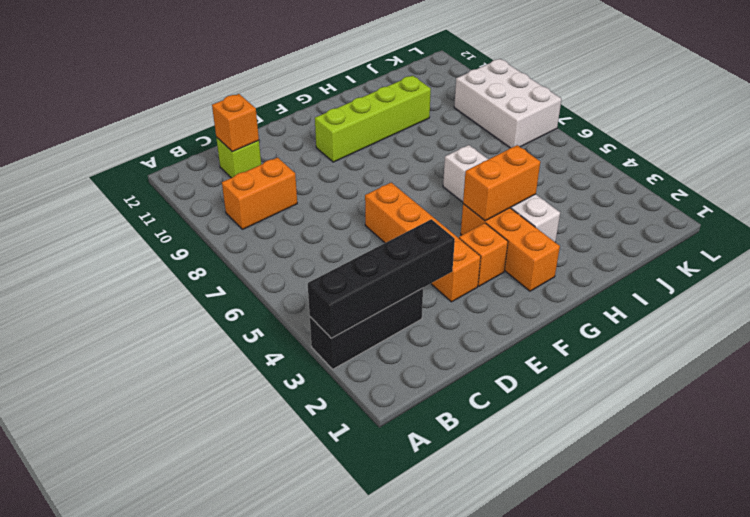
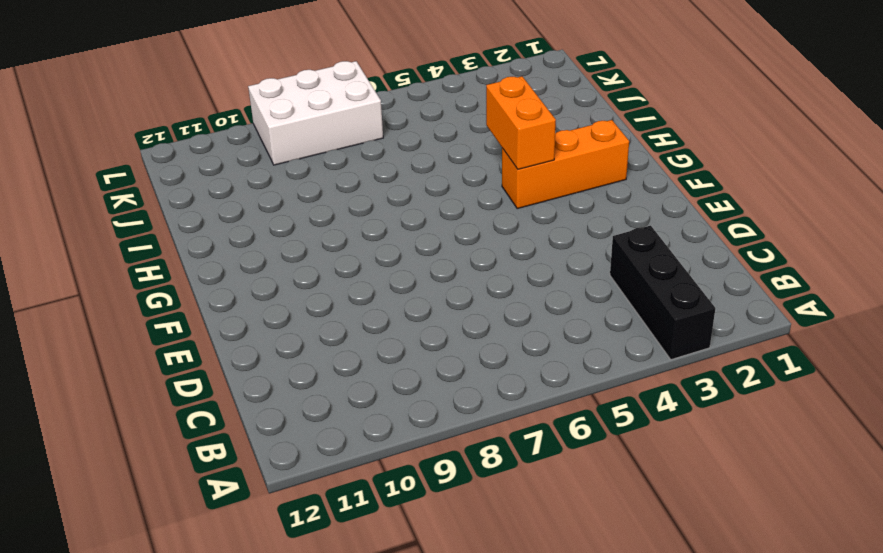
none -> orange brick B9:C9 level 1
none -> lime brick C11 level 1
none -> orange brick E3:E6 level 1

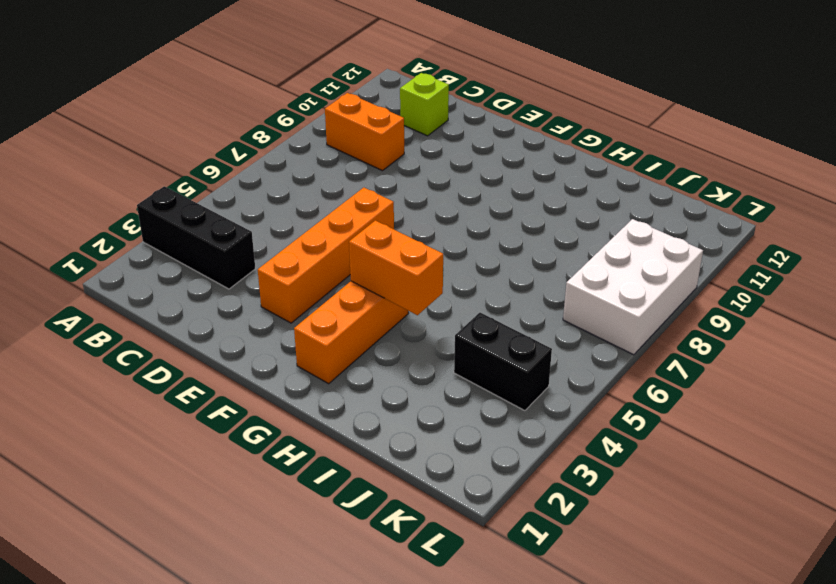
black brick J4:K4 level 1 -> none
none -> orange brick F3 level 1
none -> lime brick F10:I10 level 1
none -> white brick H3:H6 level 1

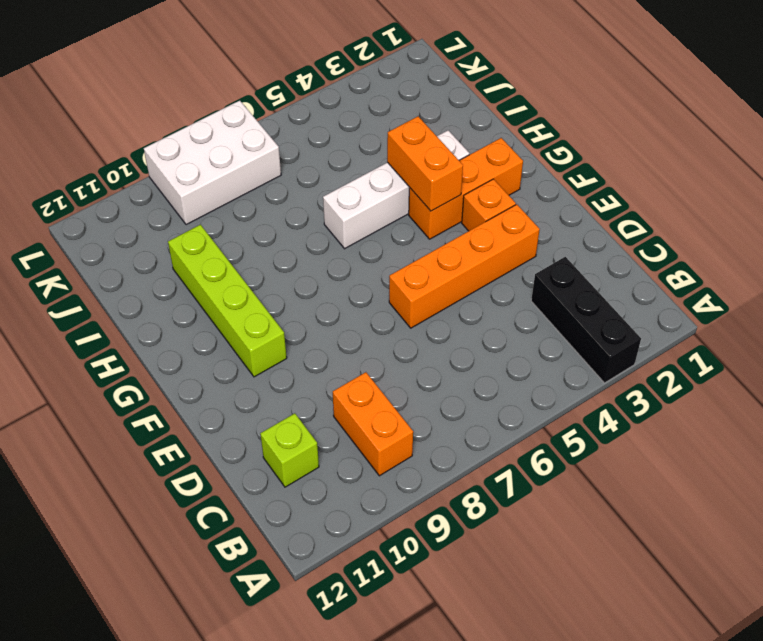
none -> black brick A3:D3 level 2
none -> orange brick C11 level 2

